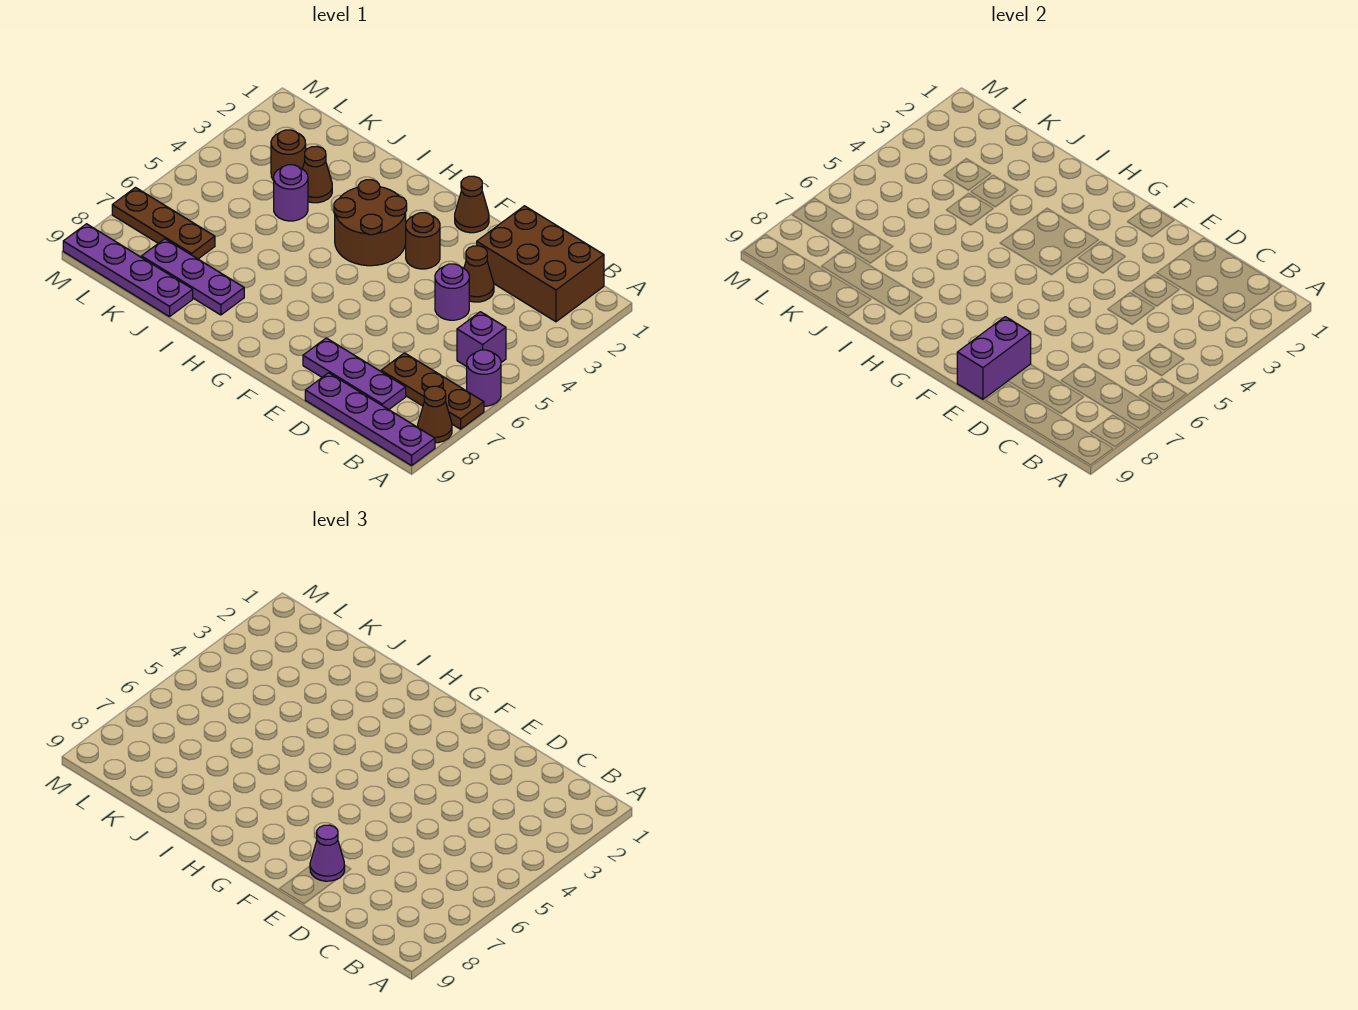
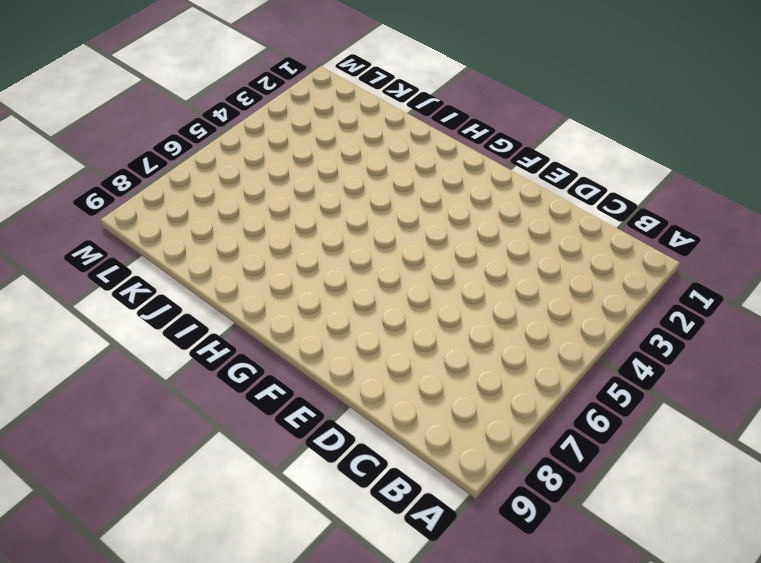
none -> purple round brick A6 level 1
none -> brown plate A7:C7 level 1
none -> brown cone A8 level 1

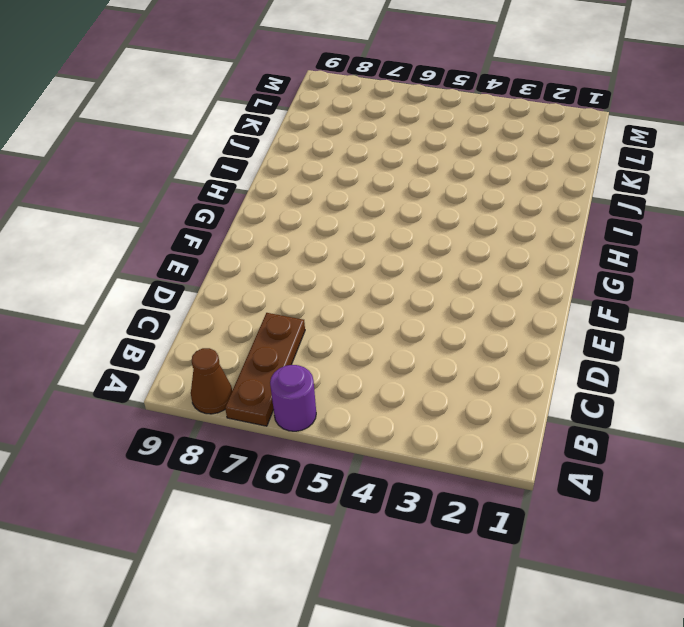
none -> purple plate A9:D9 level 1
none -> brown brick B1:D2 level 1
none -> purple brick B5 level 1

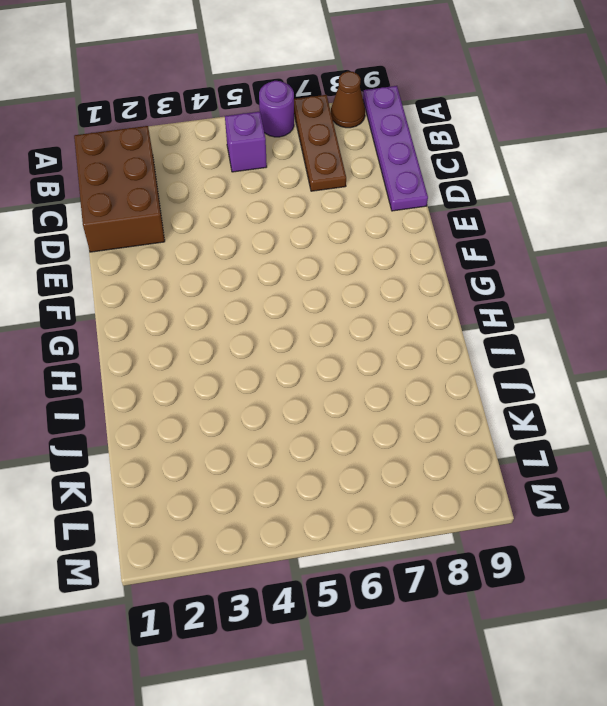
none -> purple plate C8:E8 level 1
none -> brown cone D3 level 1
none -> purple round brick D4 level 1

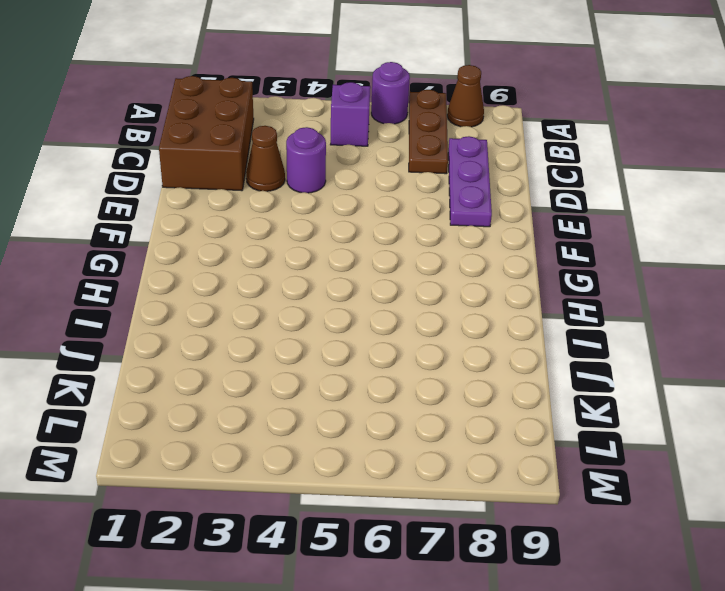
none -> purple plate A9:D9 level 1
none -> brown cone F1 level 1
none -> brown round brick F3 level 1

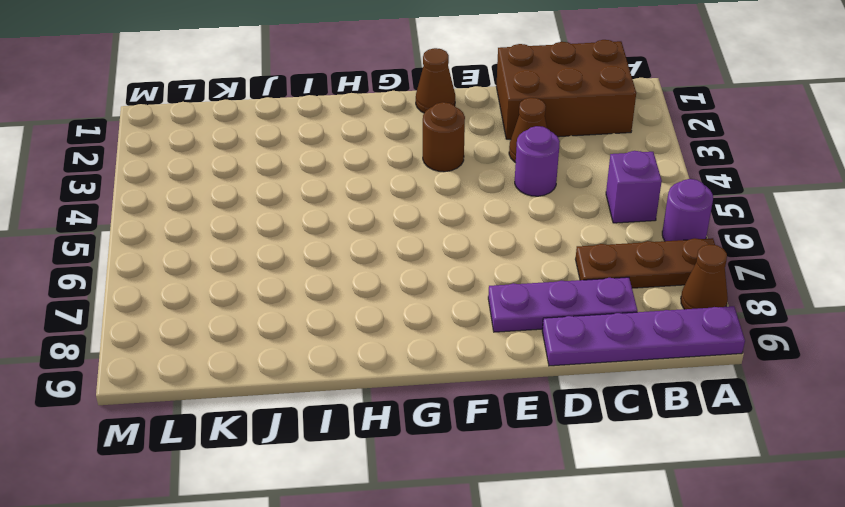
none -> brown round brick G3:H4 level 1
none -> purple plate I8:K8 level 1
none -> brown cone J3 level 1

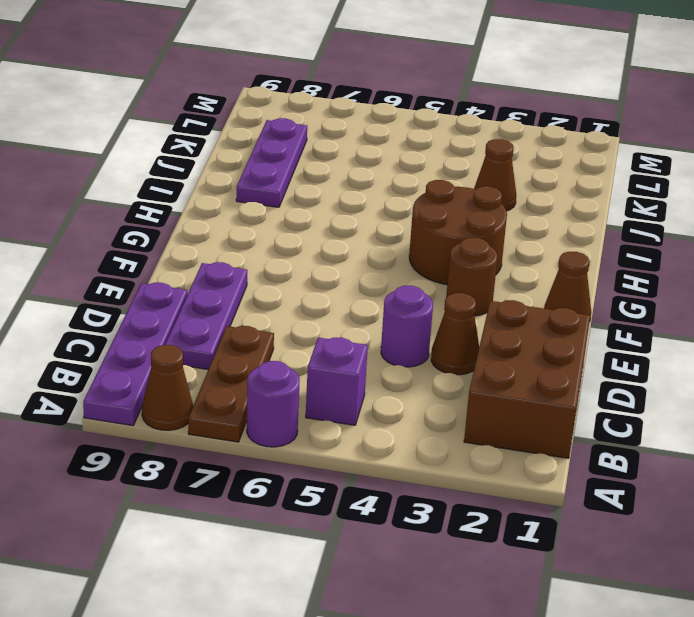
none -> purple round brick J4 level 1
none -> purple plate J9:M9 level 1
none -> brown round brick K3 level 1

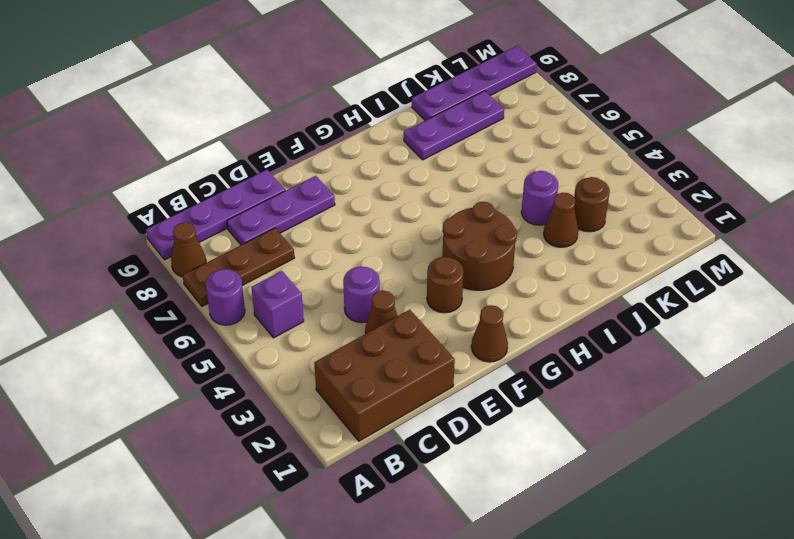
none -> brown plate K7:M7 level 1
none -> purple brick E8:E9 level 2
none -> purple cone E8 level 3

